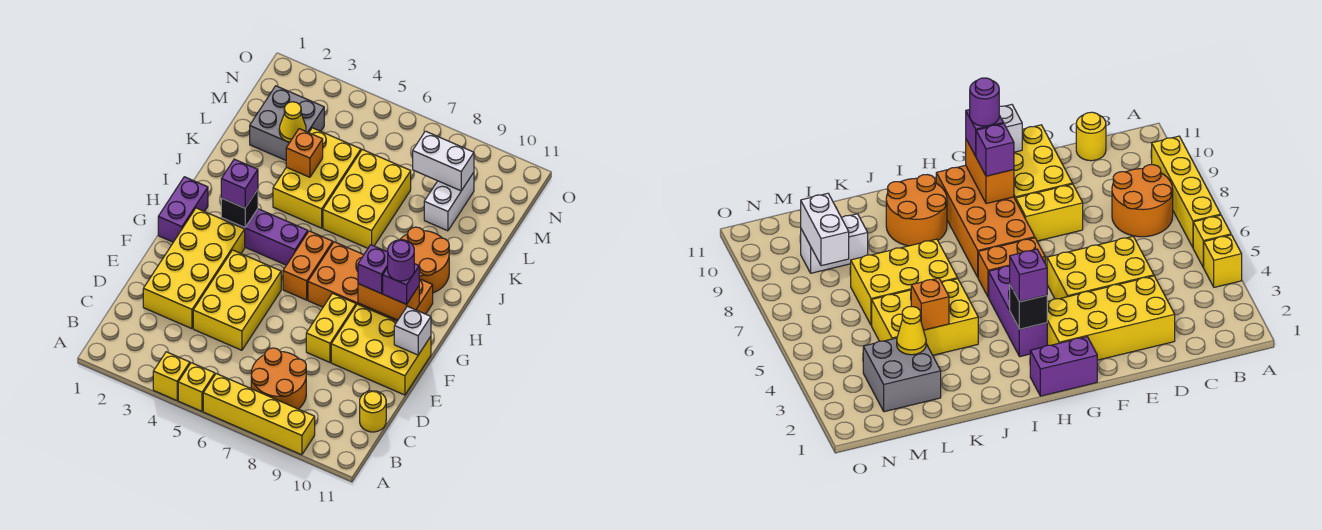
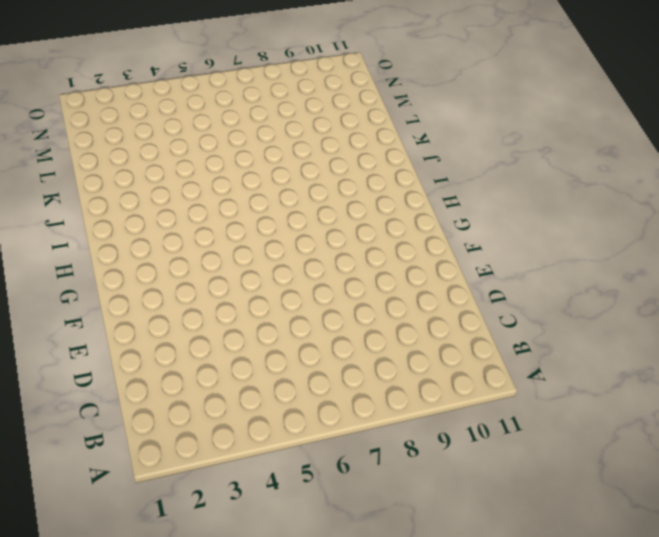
none -> yellow brick A4 level 1
none -> yellow brick A5 level 1
none -> yellow brick A6:A9 level 1

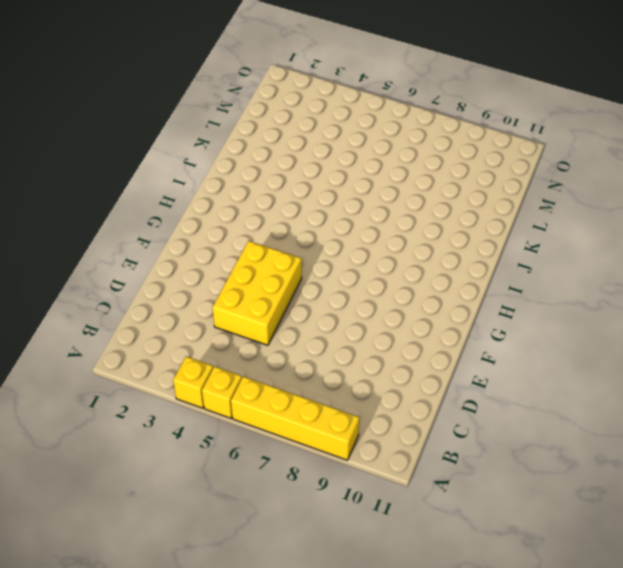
none -> orange round brick B7:C8 level 1
none -> yellow round brick C11 level 1
none -> yellow brick D2:G3 level 1

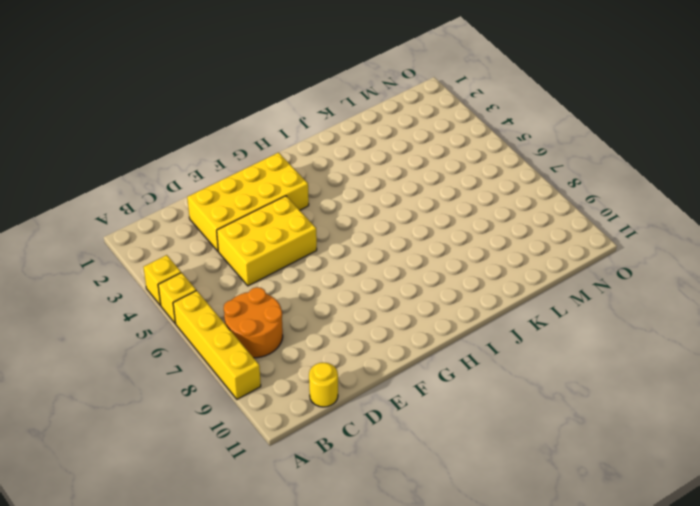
none -> yellow brick E8:F8 level 1
none -> yellow brick E9:F11 level 1
none -> purple brick G1:H1 level 1

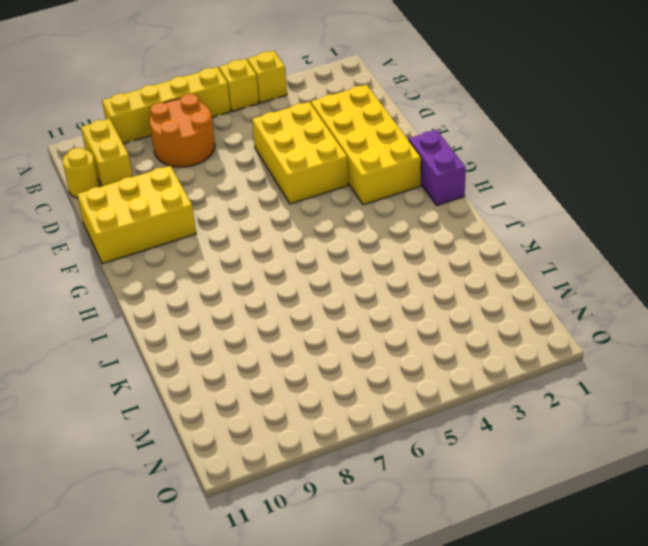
yellow brick B10:C10 level 1 -> yellow brick E8:F8 level 1
none -> orange brick G6:H6 level 1
none -> orange brick G7:H10 level 1
none -> purple brick H3:H5 level 1

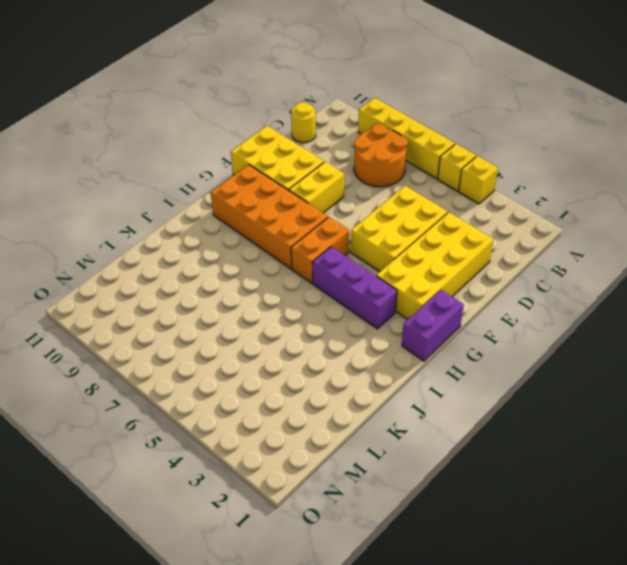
none -> orange round brick I9:J10 level 1
none -> yellow brick J4:L5 level 1
none -> yellow brick J6:L7 level 1

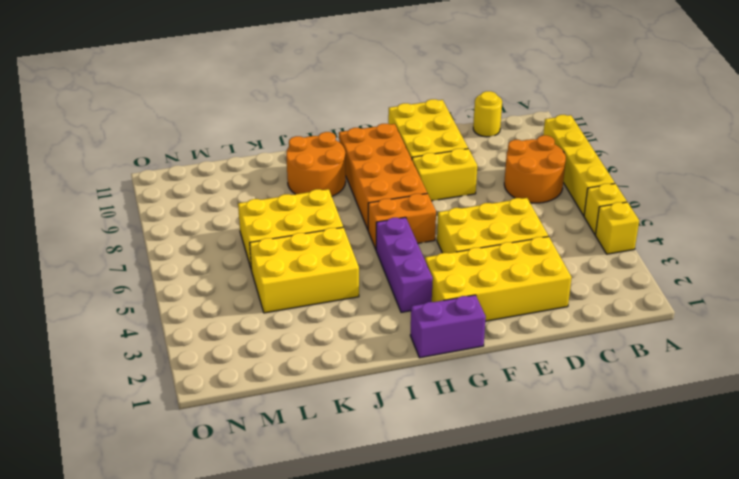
none -> grey brick L2:M3 level 1
none -> white brick L9:M9 level 1
none -> white brick F11 level 2

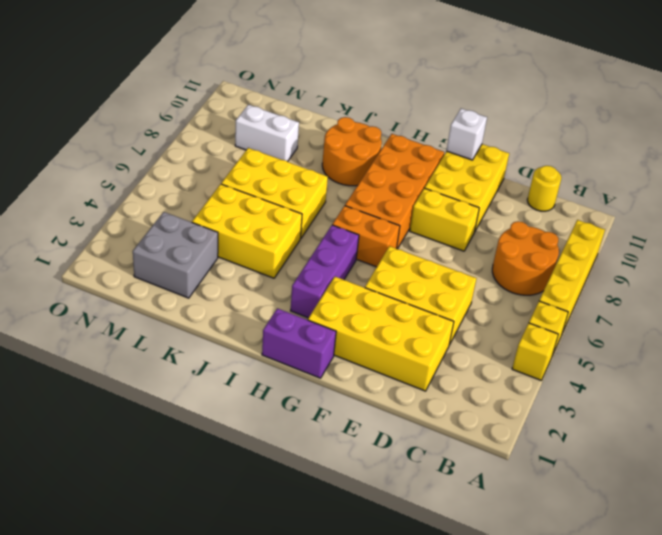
none -> orange brick G9:G10 level 2
none -> black brick H3 level 2
none -> orange brick K4 level 2

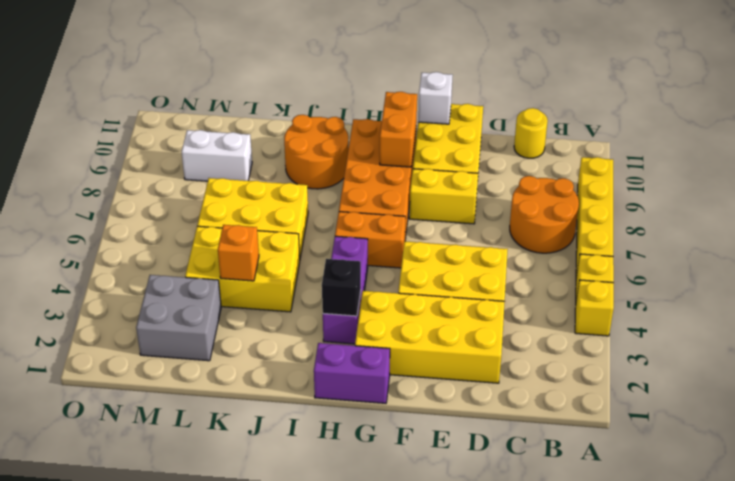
none -> yellow cone L3 level 2
none -> white brick M8:M9 level 2
none -> purple brick G9 level 3

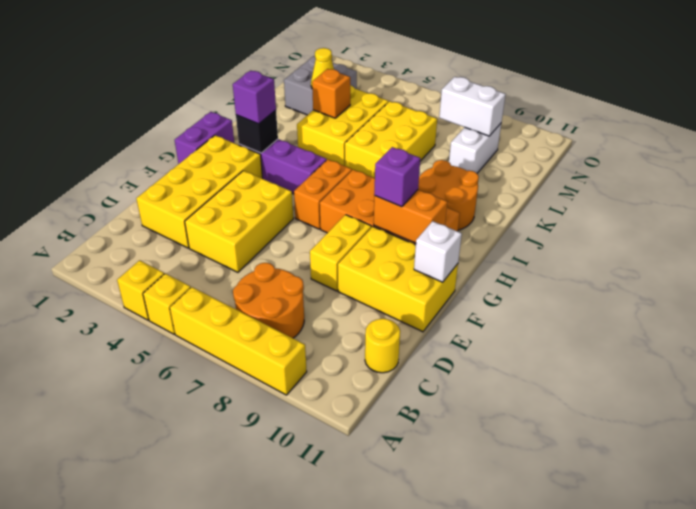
none -> purple brick G10 level 3
none -> purple round brick G10 level 4

